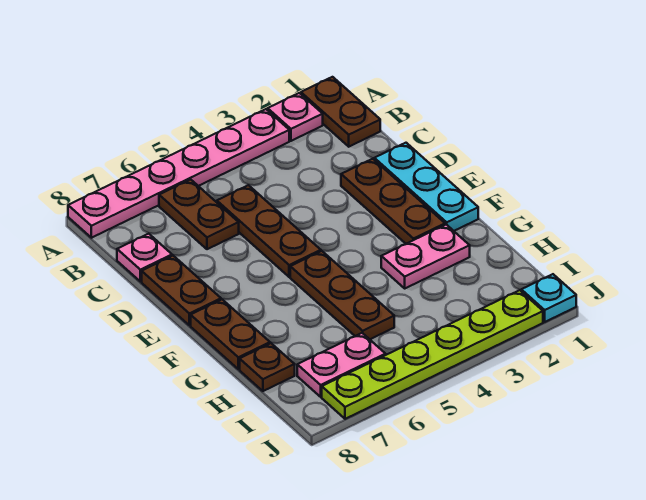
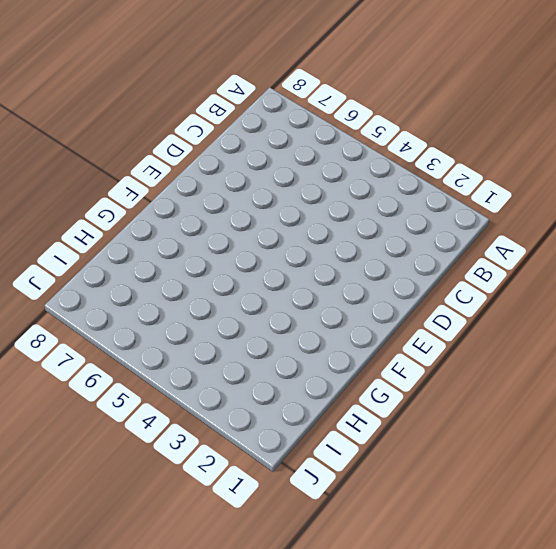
none -> brown plate A1:B1 level 1
none -> pink plate A2 level 1
none -> pink plate A3:A8 level 1

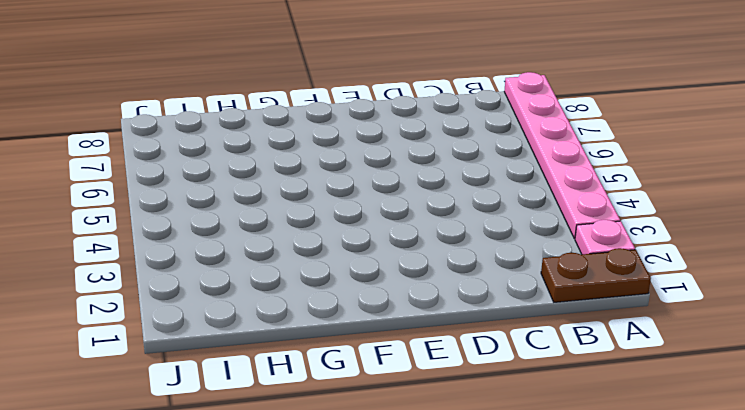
none -> brown plate B6:C6 level 1
none -> brown plate C5:E5 level 1
none -> pink plate C8 level 1

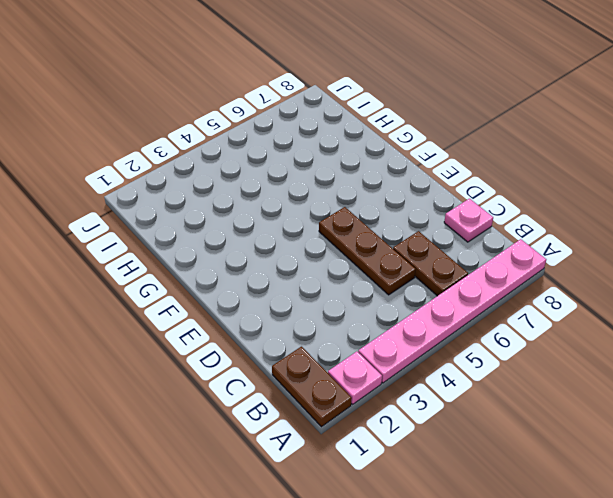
none -> cyan plate D1:F1 level 1
none -> brown plate D2:F2 level 1
none -> brown plate D8:E8 level 1

